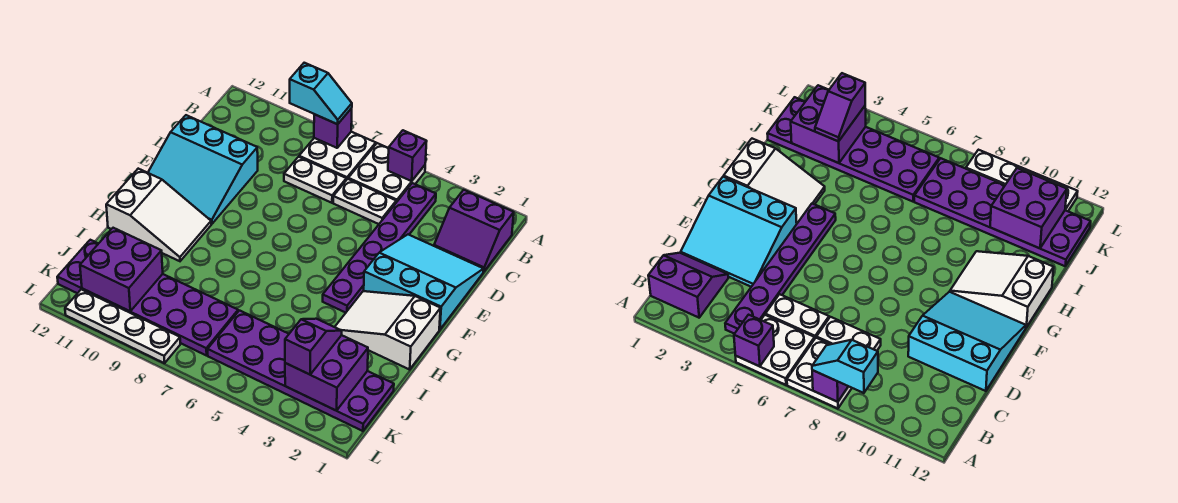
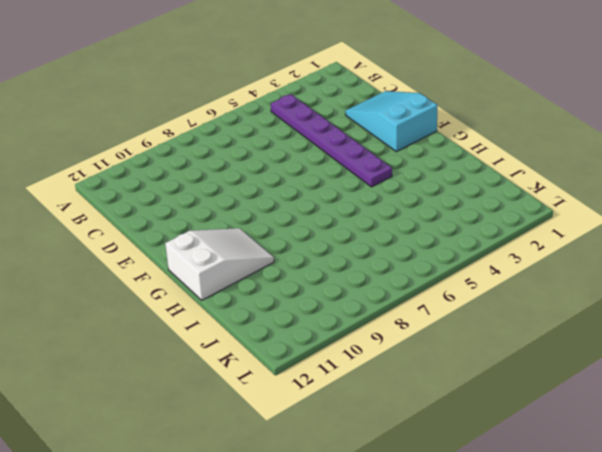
cyan slope D1:F2 level 1 top F -> cyan slope D1:F3 level 1 top F
none -> white plate A5:B6 level 1
none -> white plate A7:B8 level 1
none -> purple slope B1:C2 level 1 top B

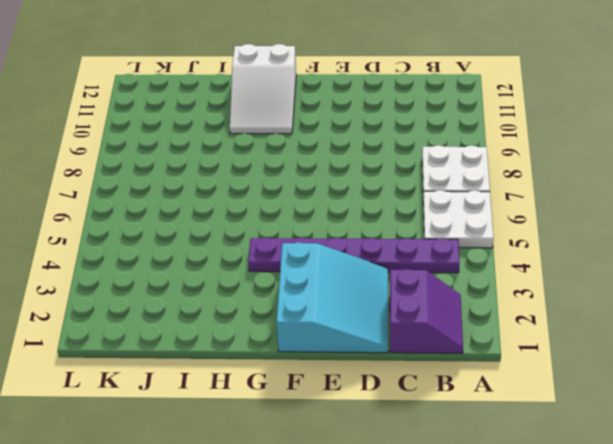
purple slope B1:C2 level 1 top C -> purple slope B1:C2 level 1 top B
none -> white plate C5:C6 level 1
none -> white plate C7:C8 level 1
none -> cyan slope D10:F12 level 1 top D

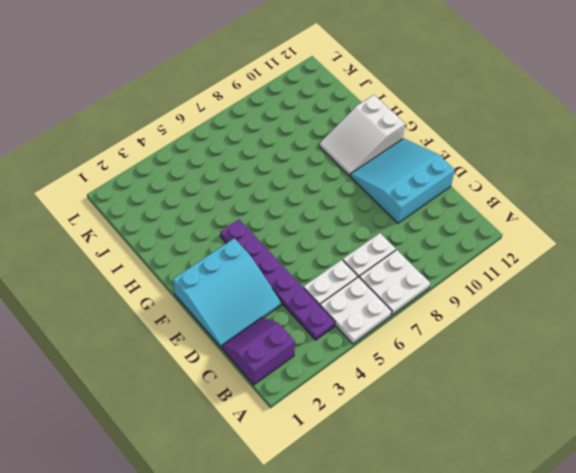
none -> white slope G1:H3 level 1 top 1
none -> purple plate J1:K6 level 1
none -> purple plate J7:K12 level 1

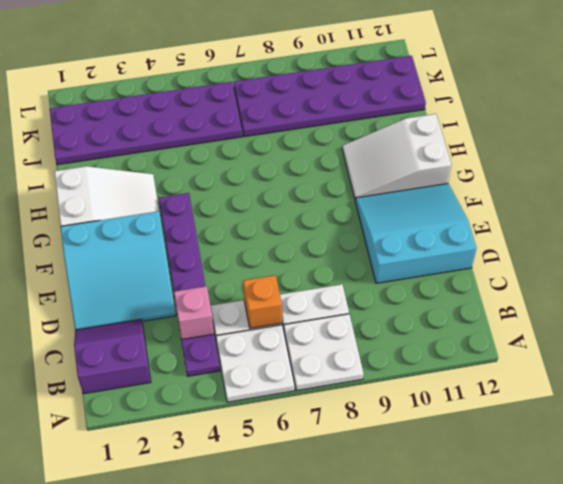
pink brick C4 level 2 -> none
orange brick C6 level 2 -> none
none -> white plate L8:L11 level 1
none -> purple brick A5 level 2
none -> purple brick A8 level 2

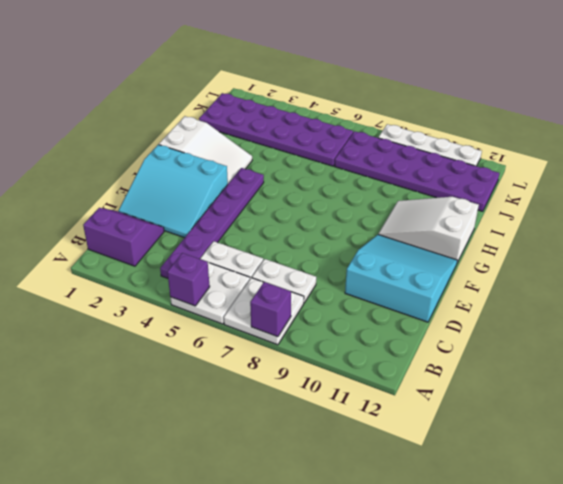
none -> purple brick J2:K3 level 2
none -> purple brick J10:K11 level 2
none -> cyan slope A8:A9 level 3 top 9

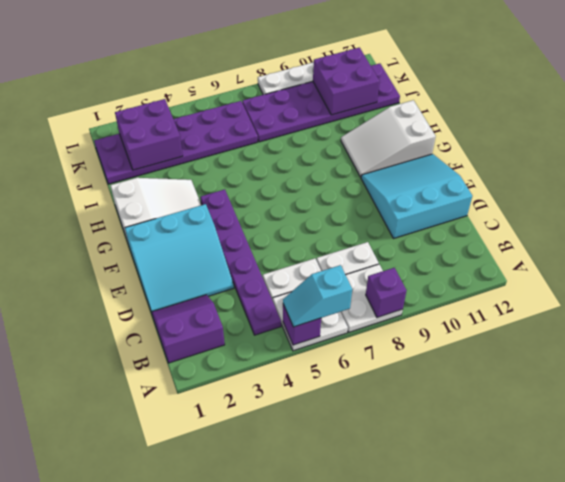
cyan slope A5:A6 level 3 top 6 -> cyan slope A8:A9 level 3 top 9
none -> purple slope J3:K3 level 3 top K

